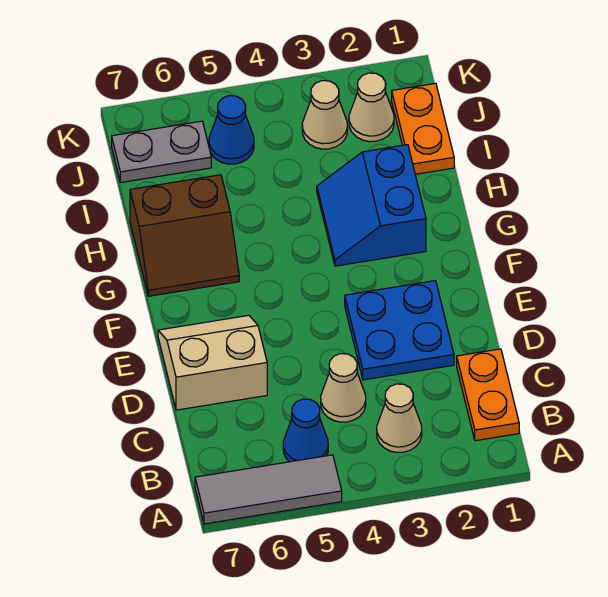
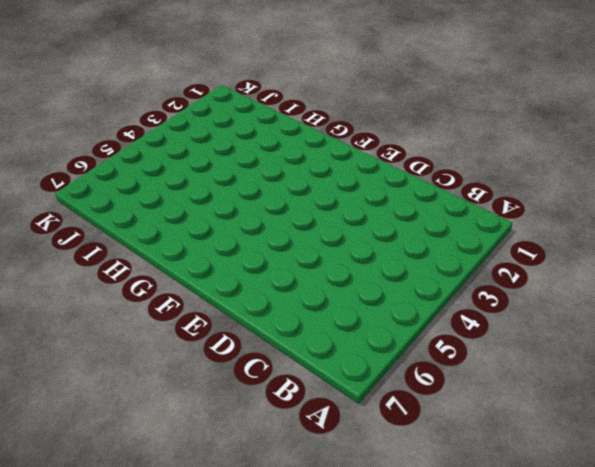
none -> grey tile A5:A7 level 1
none -> orange plate B1:C1 level 1
none -> tan cone B3 level 1

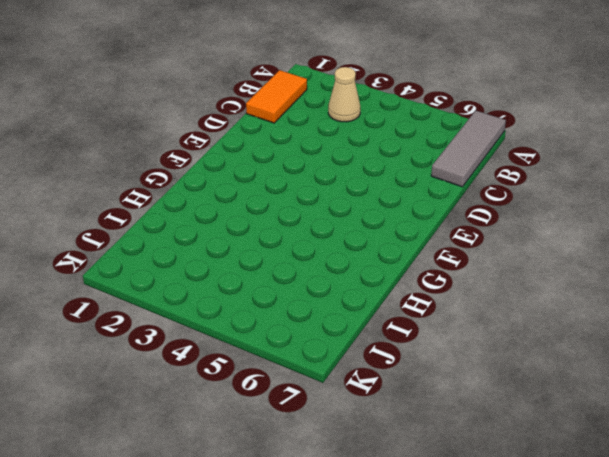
grey tile A7:C7 level 1 -> grey tile A5:A7 level 1
orange tile B1:C1 level 1 -> orange plate B1:C1 level 1
none -> blue cone B5 level 1
none -> tan cone C4 level 1
none -> blue plate D2:E3 level 1

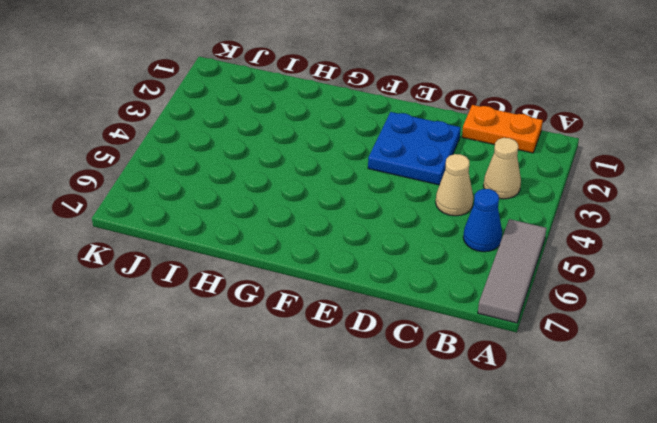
none -> tan slope D6:E7 level 1 top D
none -> blue slope G2:H3 level 1 top 2
none -> brown slope G6:H7 level 1 top H

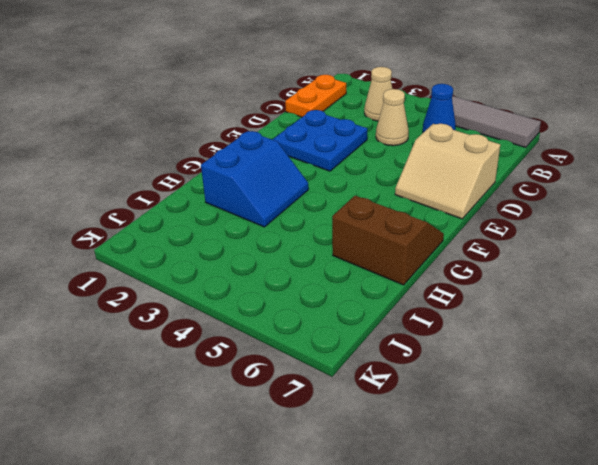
none -> orange plate I1:J1 level 1
none -> tan cone J2 level 1
none -> tan cone J3 level 1

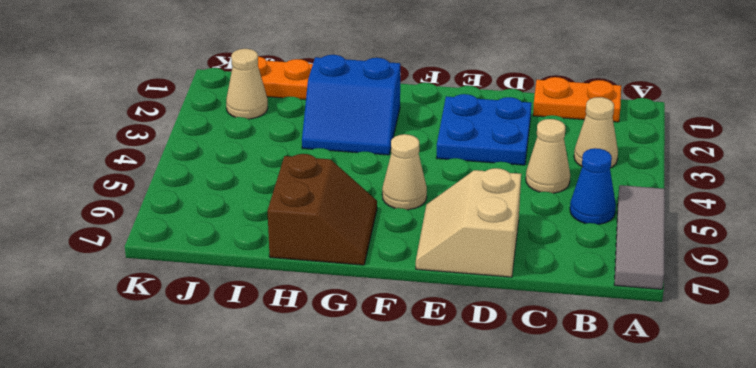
tan cone F5 level 1 -> tan cone J3 level 1
none -> blue cone J5 level 1
none -> grey plate J6:J7 level 1

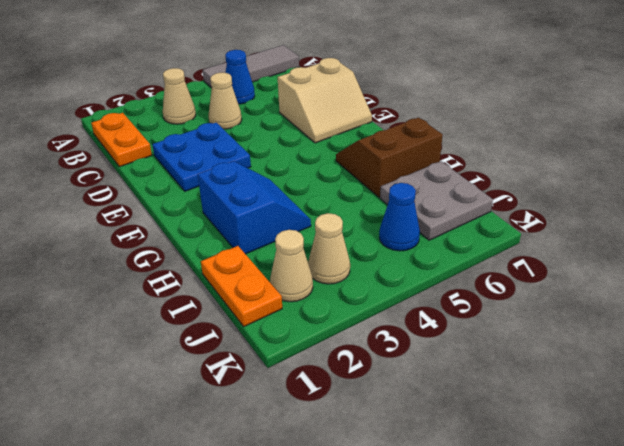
grey plate I6:J7 level 1 -> grey plate J6:J7 level 1

